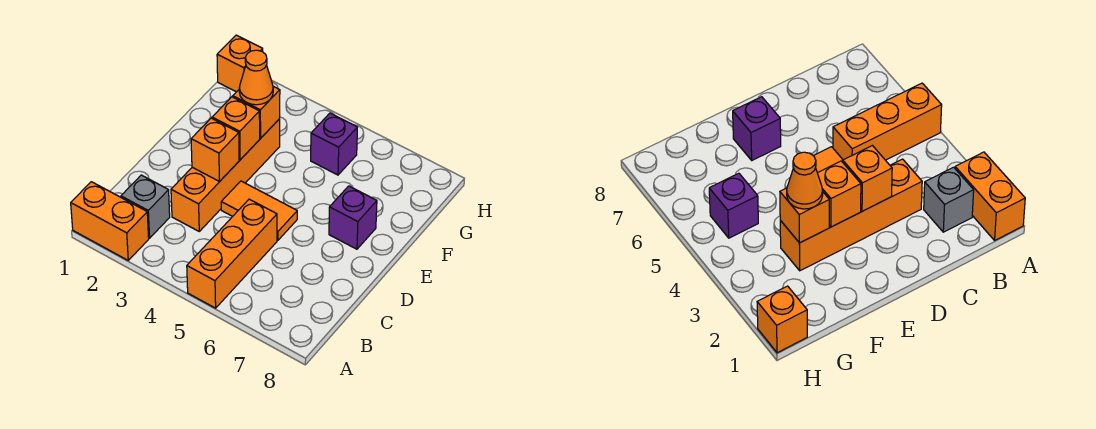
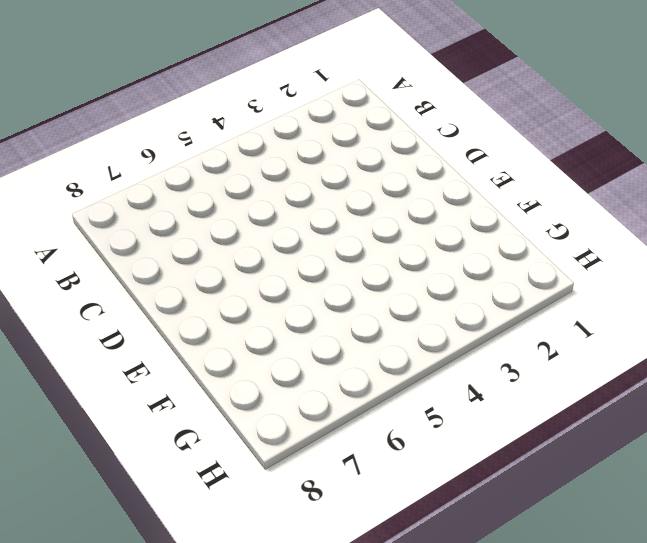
none -> orange brick A1:A2 level 1
none -> orange brick A5:C5 level 1
none -> grey brick B2 level 1

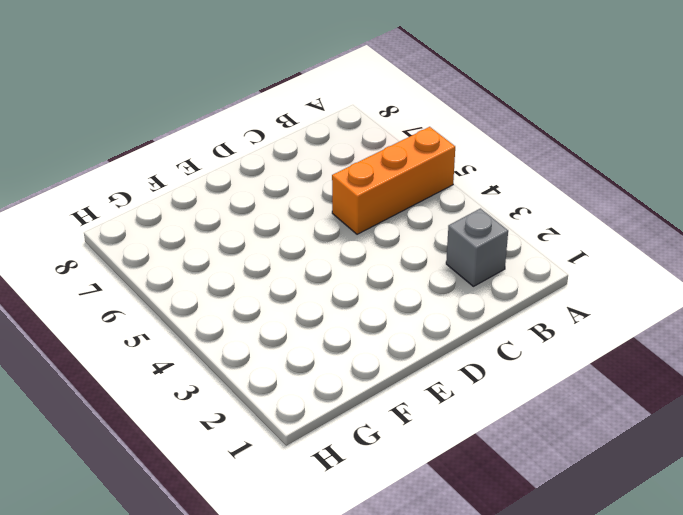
none -> orange brick A1:A2 level 1
none -> orange brick C3:F3 level 1
none -> orange tile D4:D5 level 1

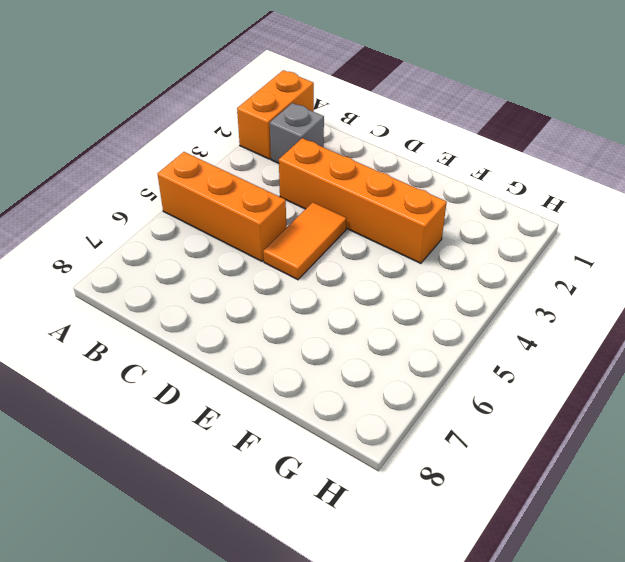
none -> purple brick E7 level 1
none -> purple brick G5 level 1
none -> orange brick H1 level 1

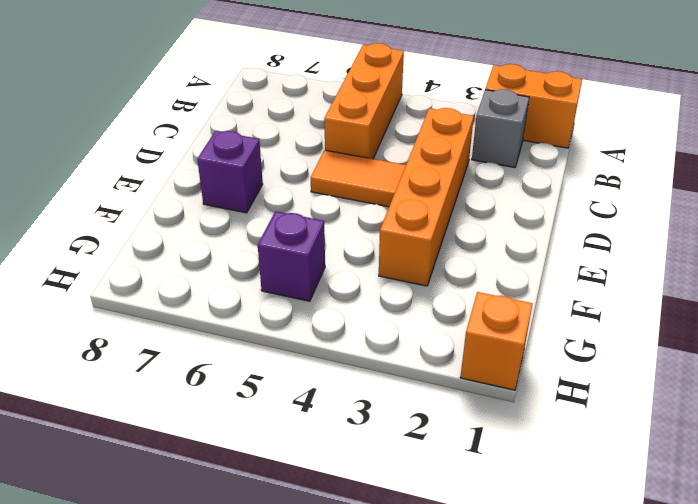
none -> orange brick D3 level 2
none -> orange brick E3 level 2
none -> orange brick F3 level 2

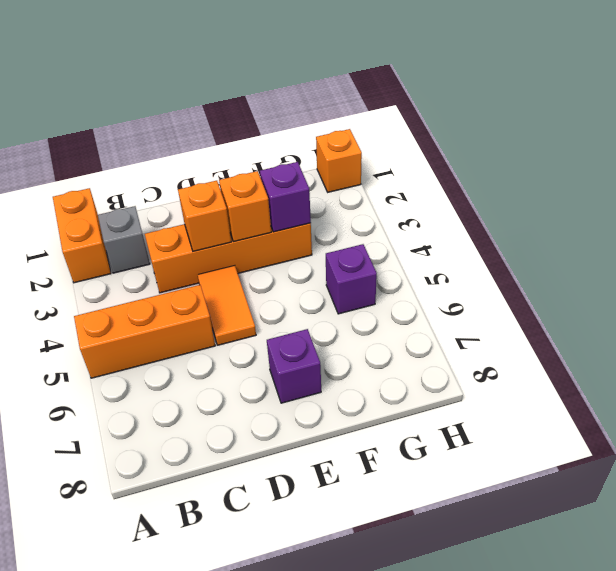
purple brick F3 level 2 -> orange brick F3 level 2
none -> orange cone F3 level 3

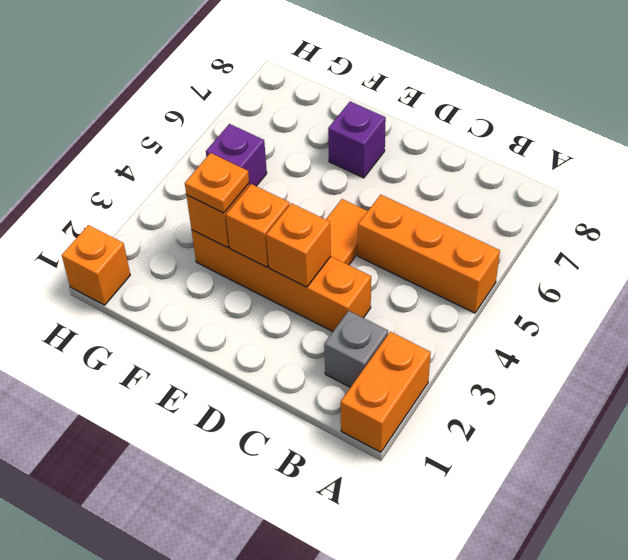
orange plate F3 level 3 -> orange cone F3 level 3

